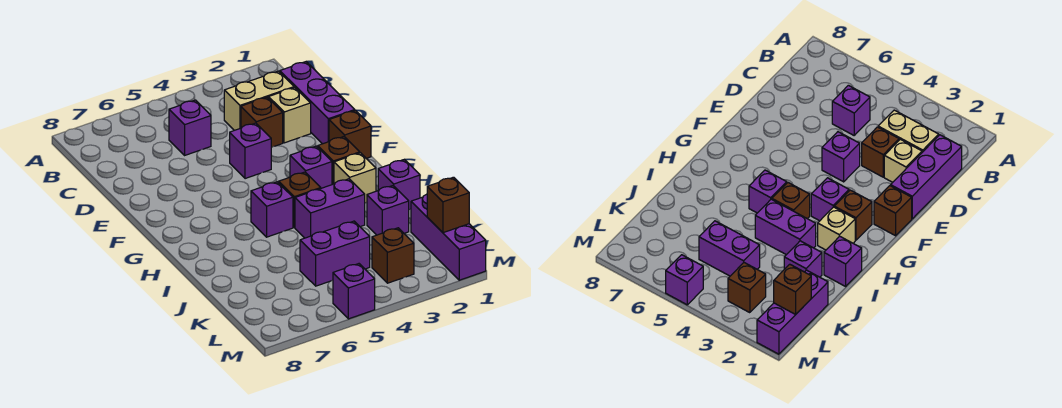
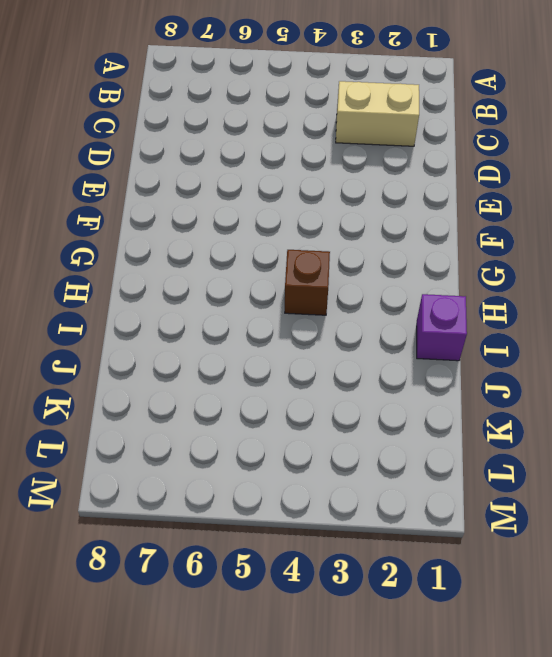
none -> purple brick C1:E1 level 1
none -> purple brick C5 level 1
none -> tan brick D2 level 1

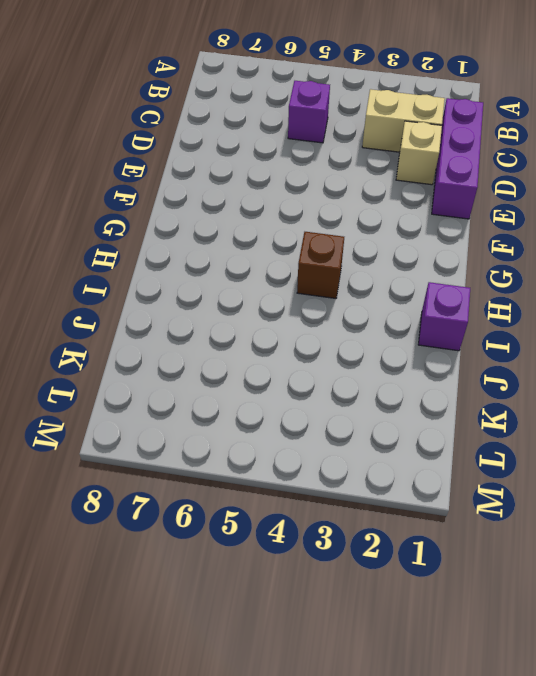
none -> brown brick D3 level 1
none -> purple brick E4 level 1
none -> brown brick F1 level 1

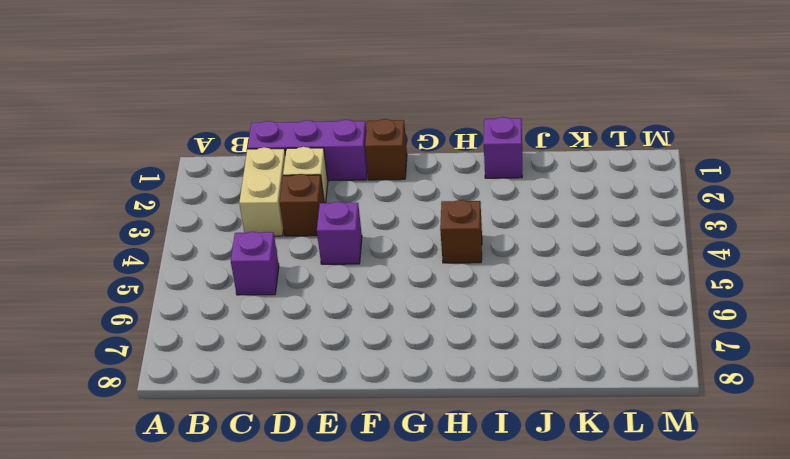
none -> brown brick G2 level 1
none -> purple brick G3 level 1
none -> tan brick H2 level 1

